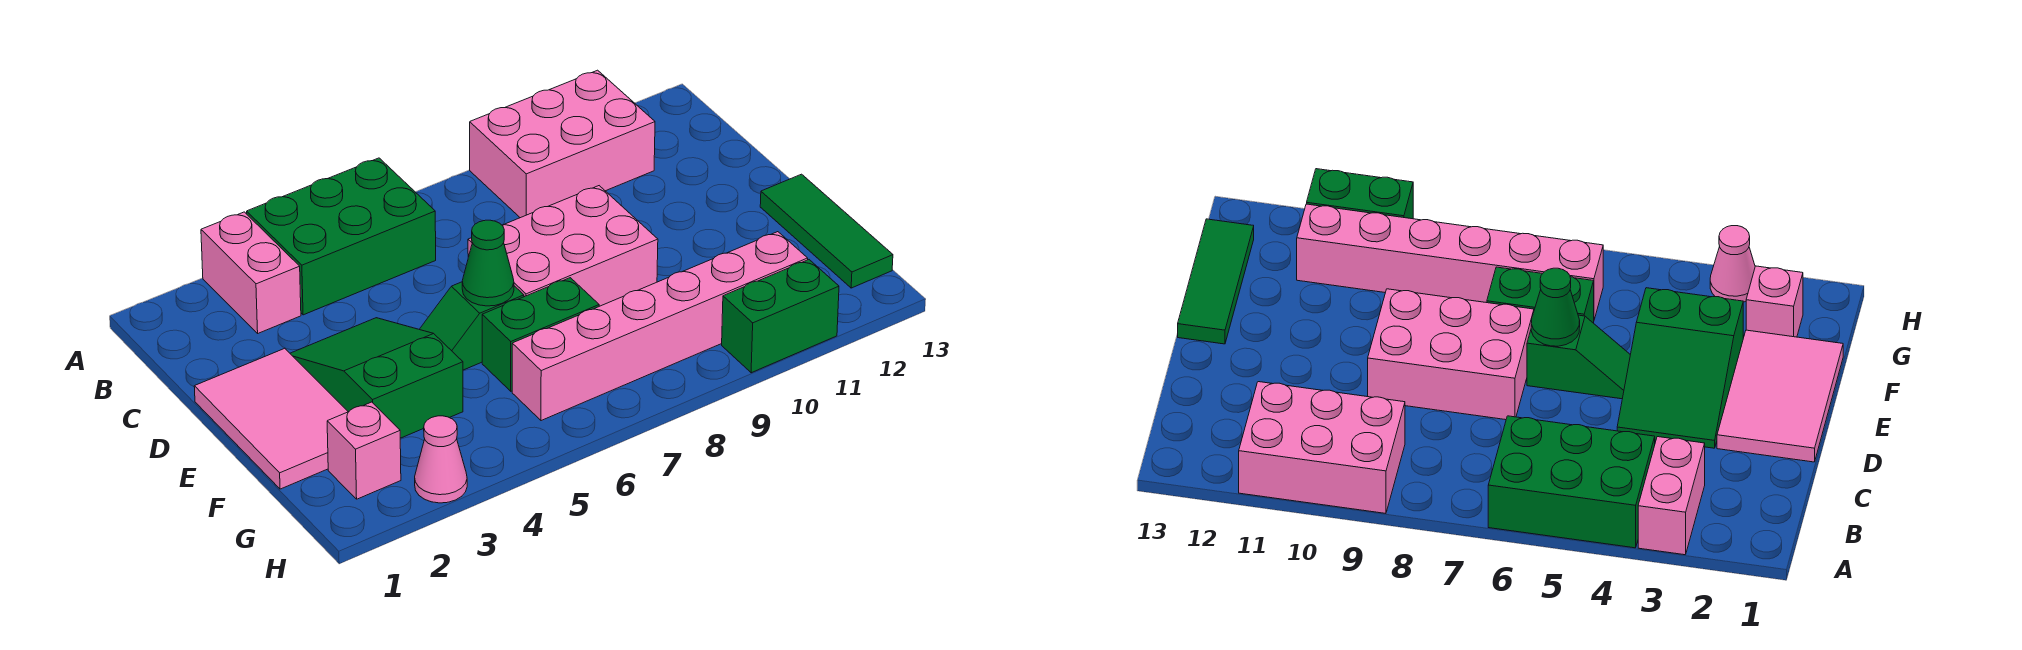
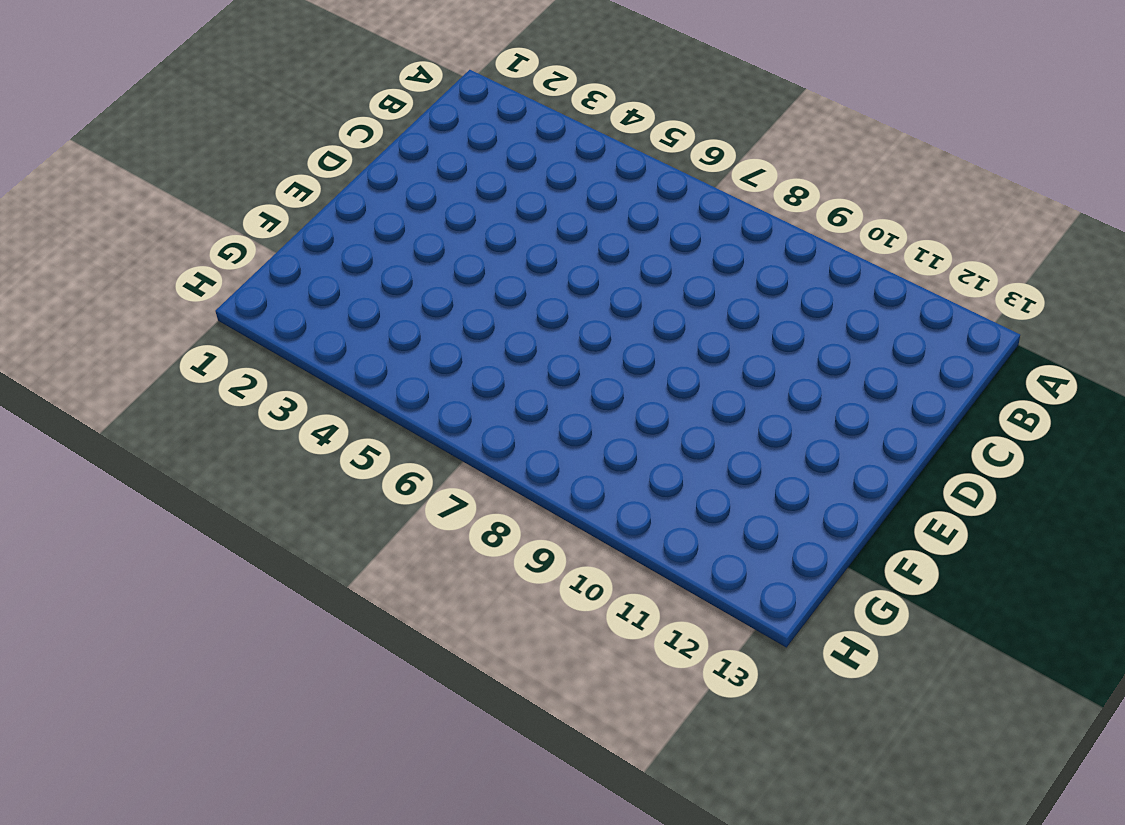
none -> pink brick A3:B3 level 1
none -> green brick A4:B6 level 1
none -> pink brick A9:B11 level 1

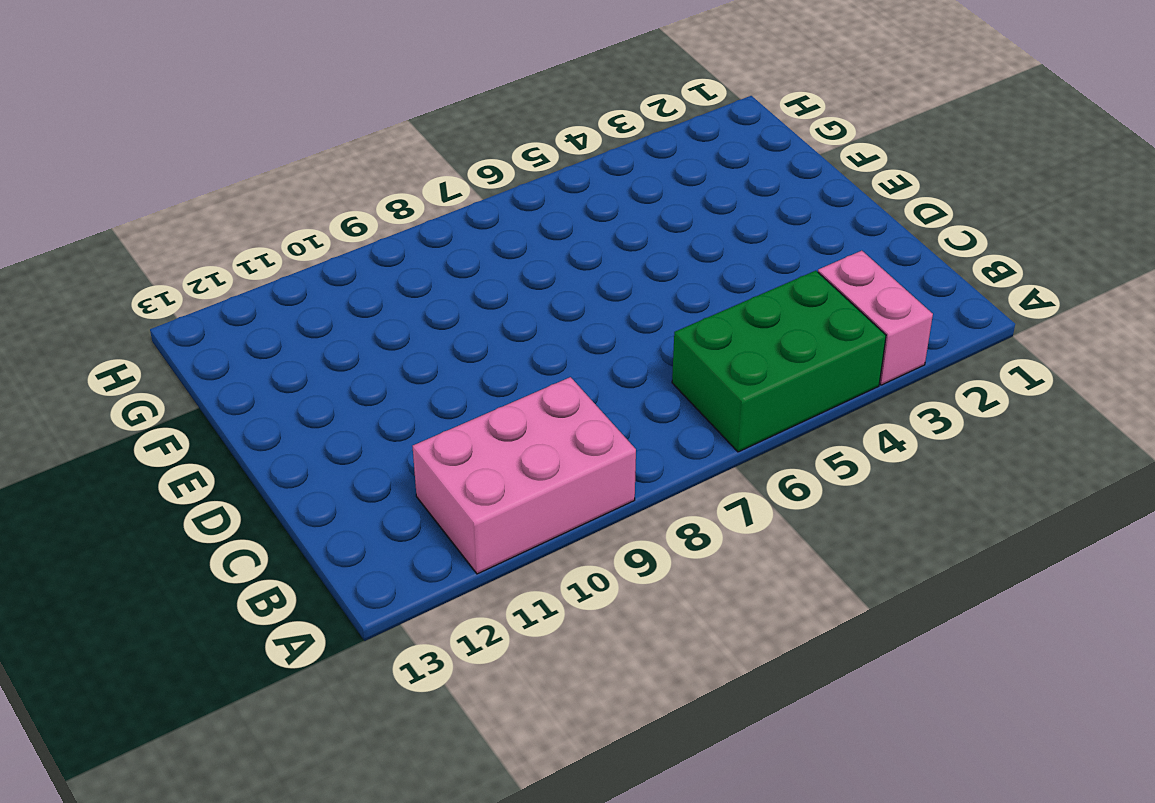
none -> pink tile D1:F2 level 1
none -> green slope D3:F4 level 1 top F
none -> pink brick D7:E9 level 1

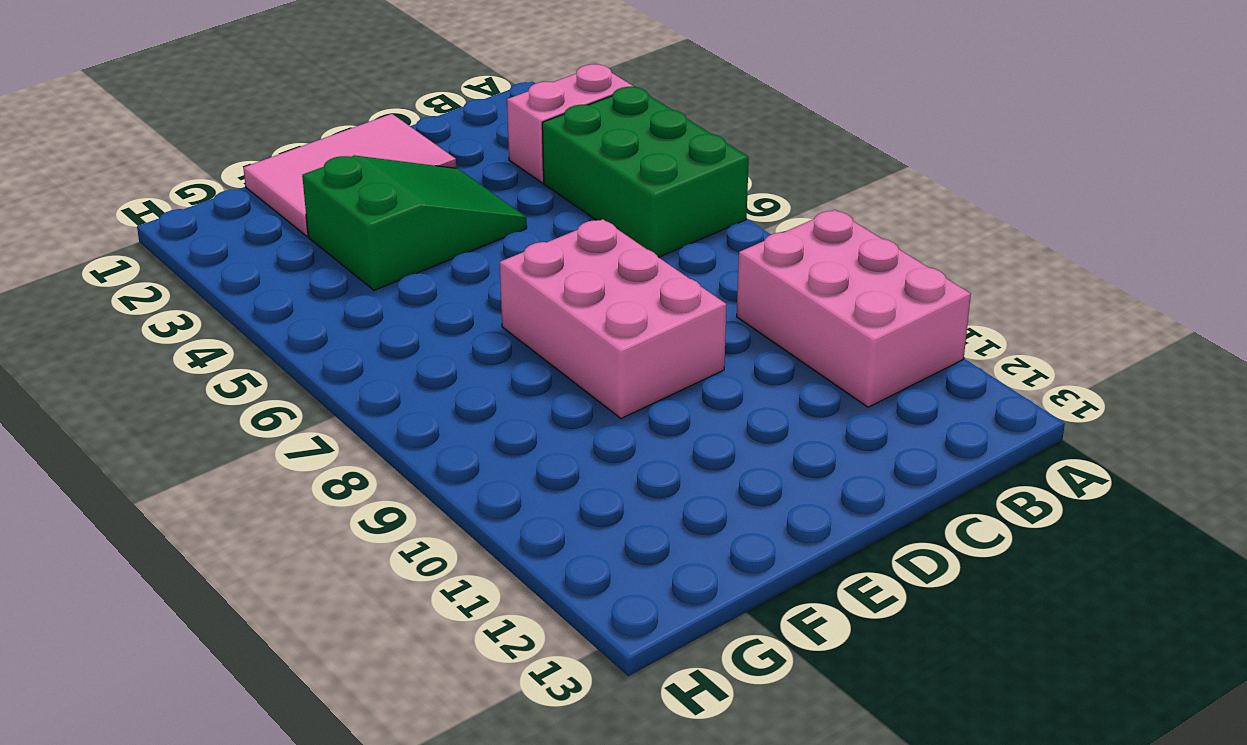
none -> green slope E5:E6 level 1 top 6
none -> green tile E13:G13 level 1
none -> green brick F6:F7 level 1

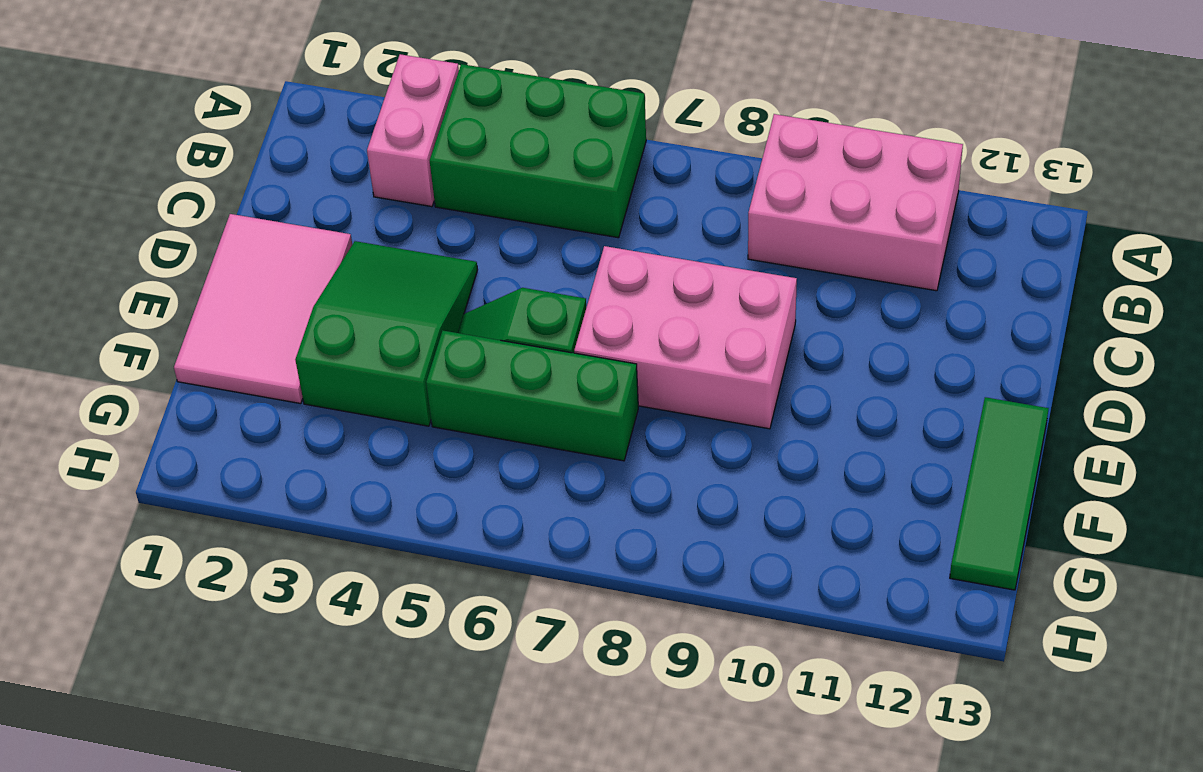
green brick F5:F7 level 1 -> green brick F6:F7 level 1
none -> pink brick G2 level 1
none -> pink brick G6:G11 level 1
none -> pink cone H3 level 1

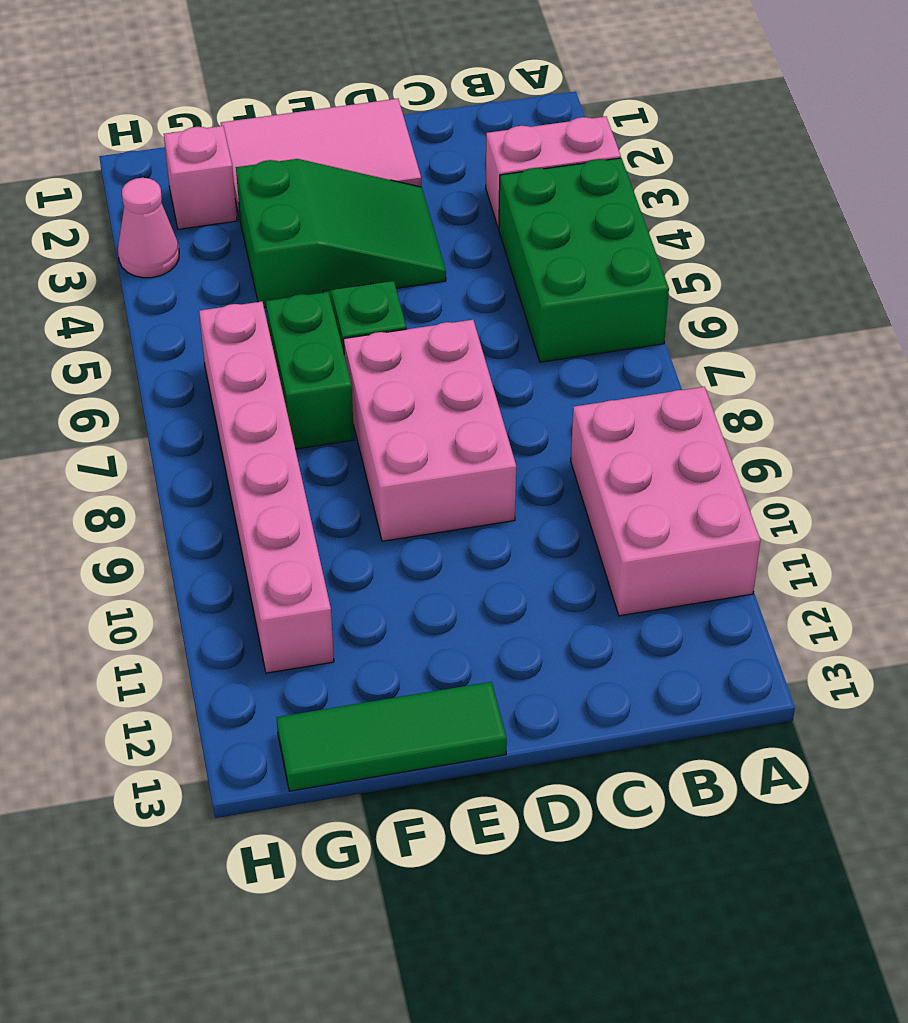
none -> green brick H10:H11 level 1
none -> green cone E6 level 2

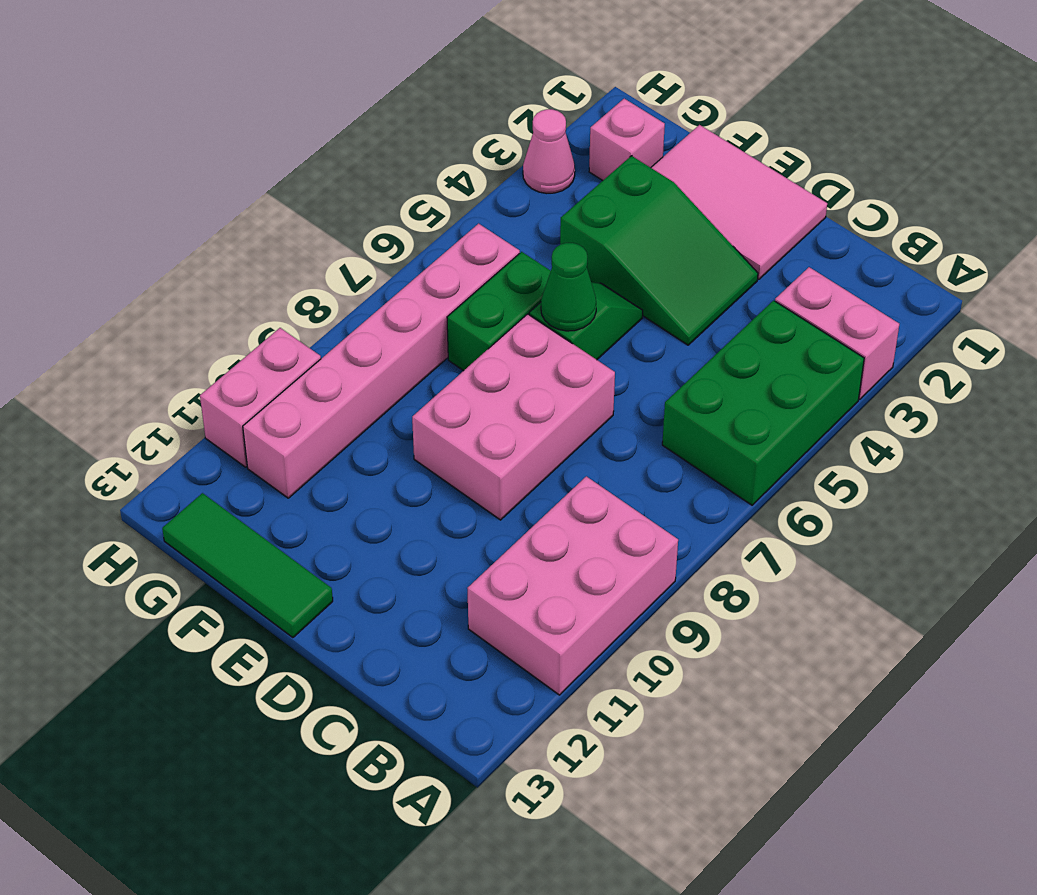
pink brick H10:H11 level 1 -> green brick H10:H11 level 1

